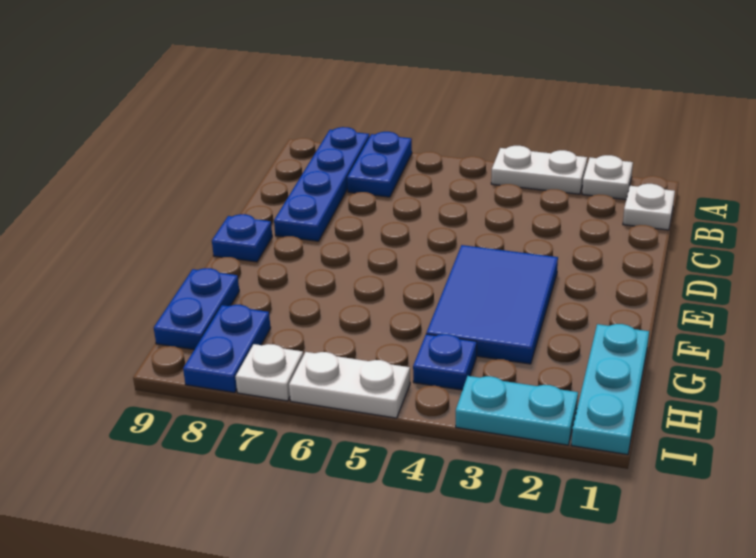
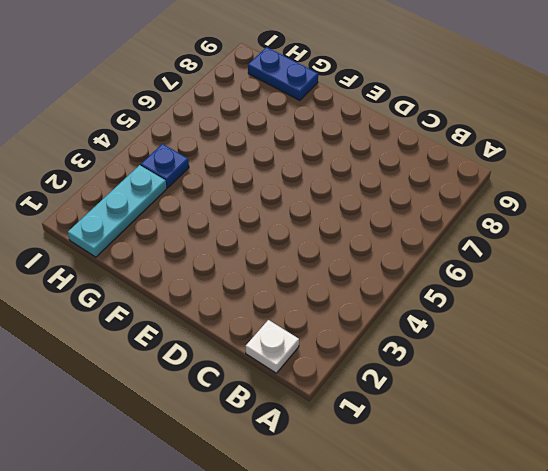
cyan plate H1:H3 level 1 -> cyan plate G1:I1 level 1
none -> white plate A2 level 1
none -> white plate A3:A4 level 1
none -> blue plate A7:B7 level 1

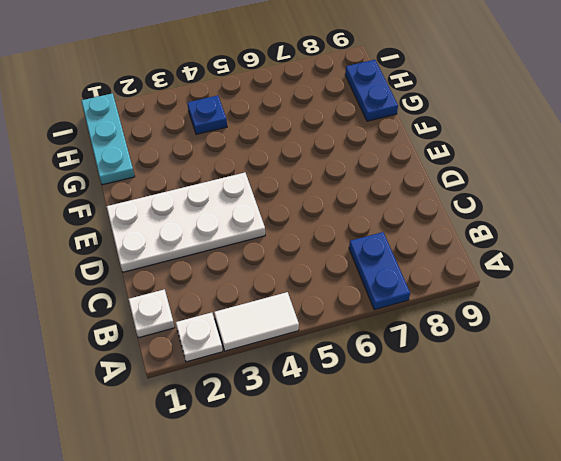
white tile A3:A4 level 1 -> white plate A3:A4 level 1
white plate D1:E4 level 1 -> blue tile E3:G4 level 1
none -> blue plate A8:D8 level 1
none -> blue plate E9 level 1
none -> blue plate H8:I8 level 1

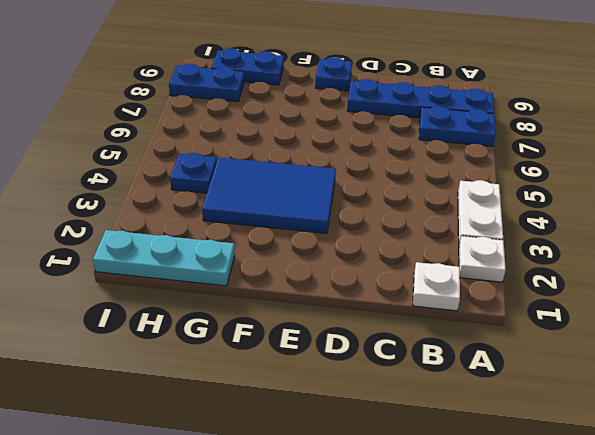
none -> cyan plate I2:I3 level 1
none -> white plate I5:I6 level 1
none -> white plate I7 level 1

